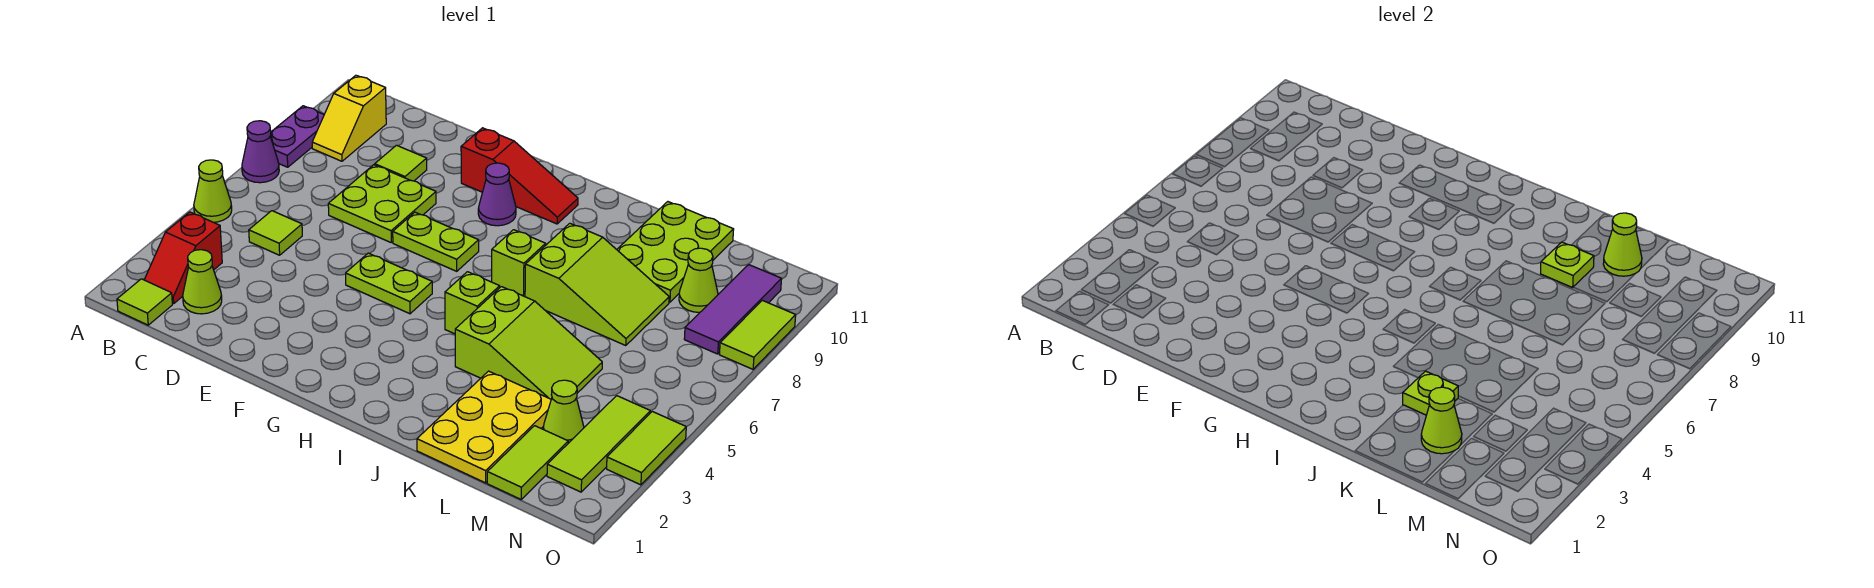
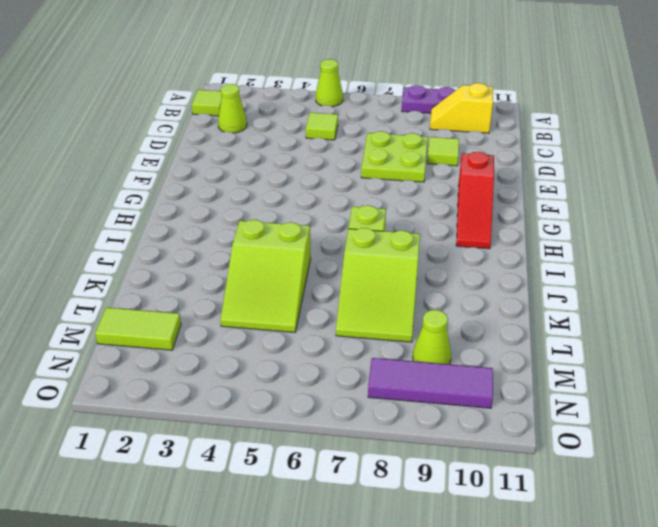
none -> purple cone A7 level 1
none -> red slope B2:B3 level 1 top 3
none -> lime plate F5:G5 level 1
none -> lime plate F7:G7 level 1

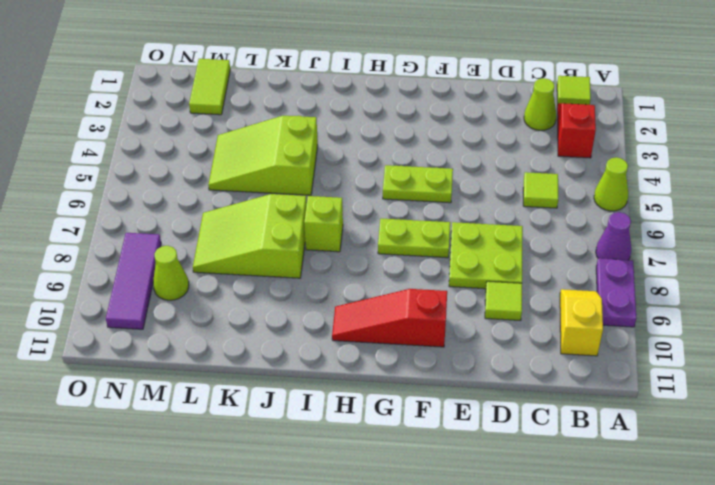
none -> purple cone G9 level 1
none -> lime brick I5 level 1
none -> yellow plate K1:L3 level 1
none -> lime plate K9:L11 level 1

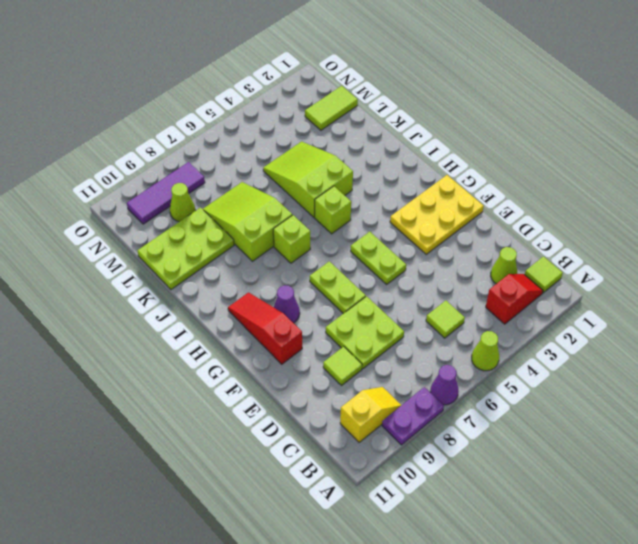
yellow plate F1:G3 level 1 -> yellow plate K1:L3 level 1
none -> lime cone M3 level 1
none -> lime tile N2:N4 level 1
none -> lime tile O3:O4 level 1
none -> lime tile O8:O9 level 1

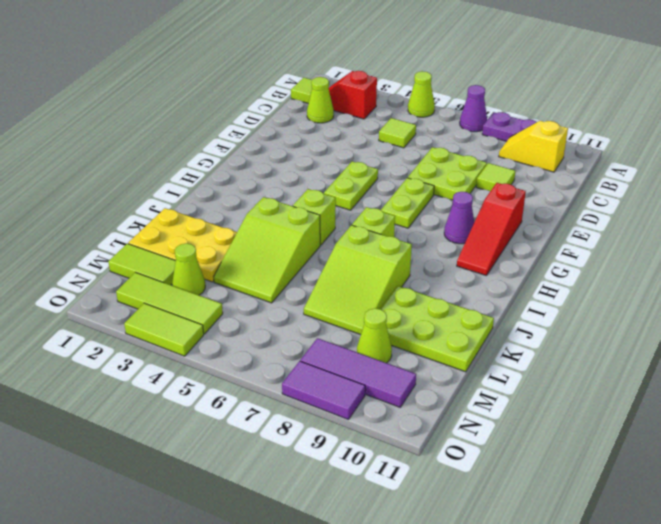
purple tile O8:O9 level 1 -> lime tile O8:O9 level 1
none -> lime plate K3 level 2
none -> lime plate K9 level 2
none -> lime cone L2 level 2
none -> lime cone L10 level 2

